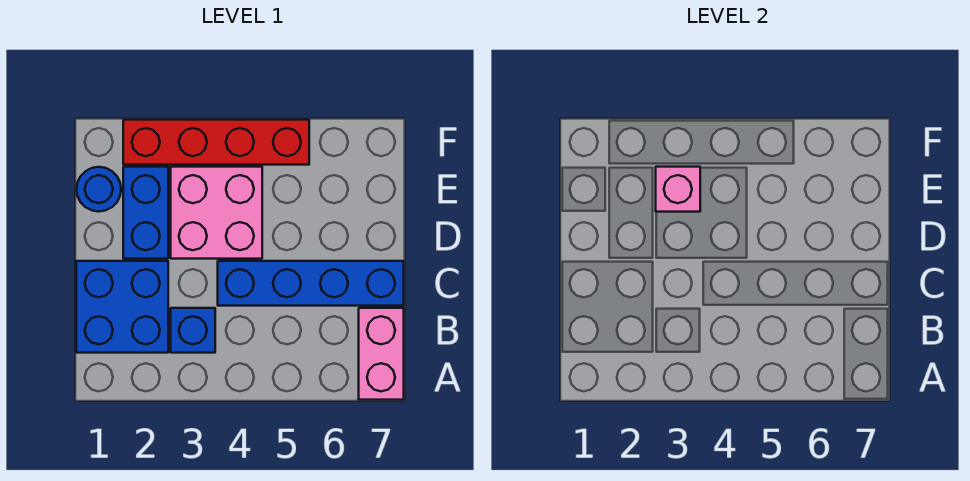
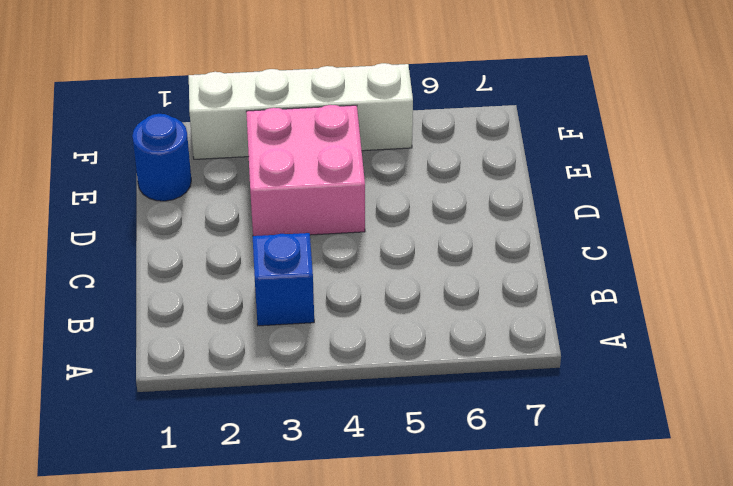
white brick F2:F5 level 1 -> red brick F2:F5 level 1
none -> pink brick A7:B7 level 1
none -> blue brick B1:C2 level 1

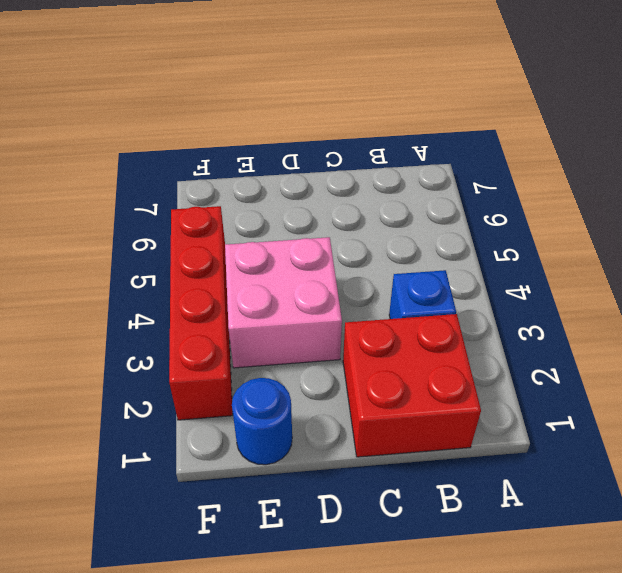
red brick B1:C2 level 1 -> blue brick B1:C2 level 1
none -> pink brick A7:B7 level 1
none -> blue brick C4:C7 level 1

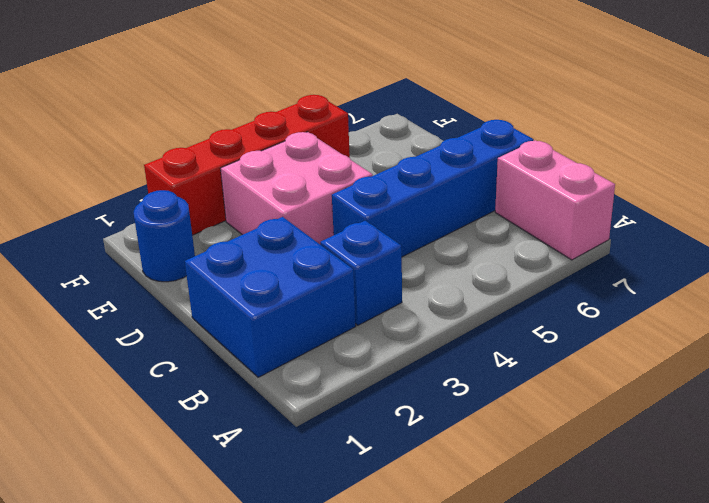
none -> blue brick D2:E2 level 1
none -> pink brick E3 level 2

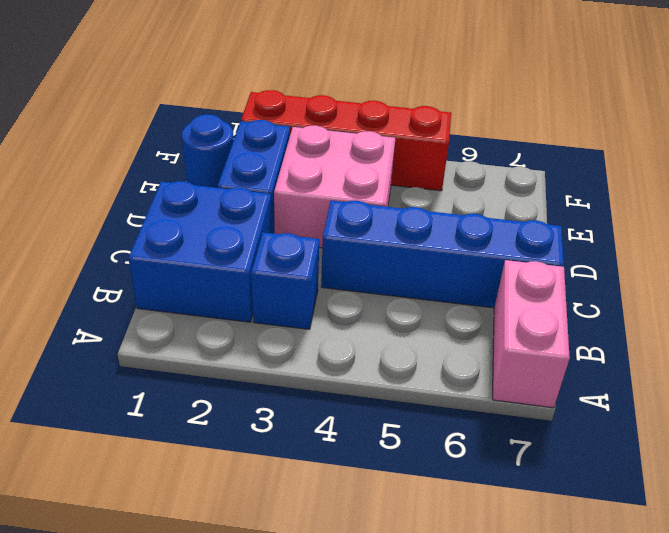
none -> pink brick E3 level 2

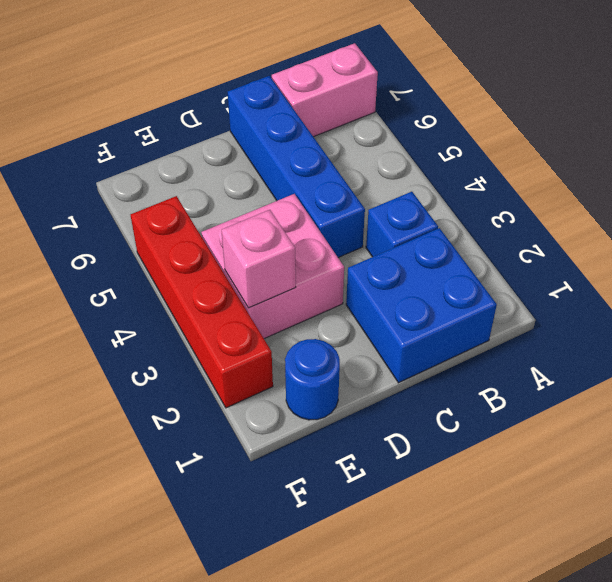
none -> blue brick D2:E2 level 1

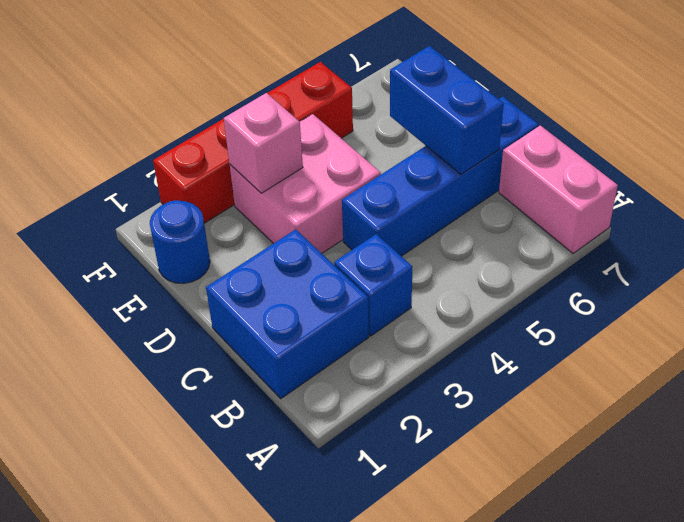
blue brick C6:D6 level 2 -> blue brick D2:E2 level 1

